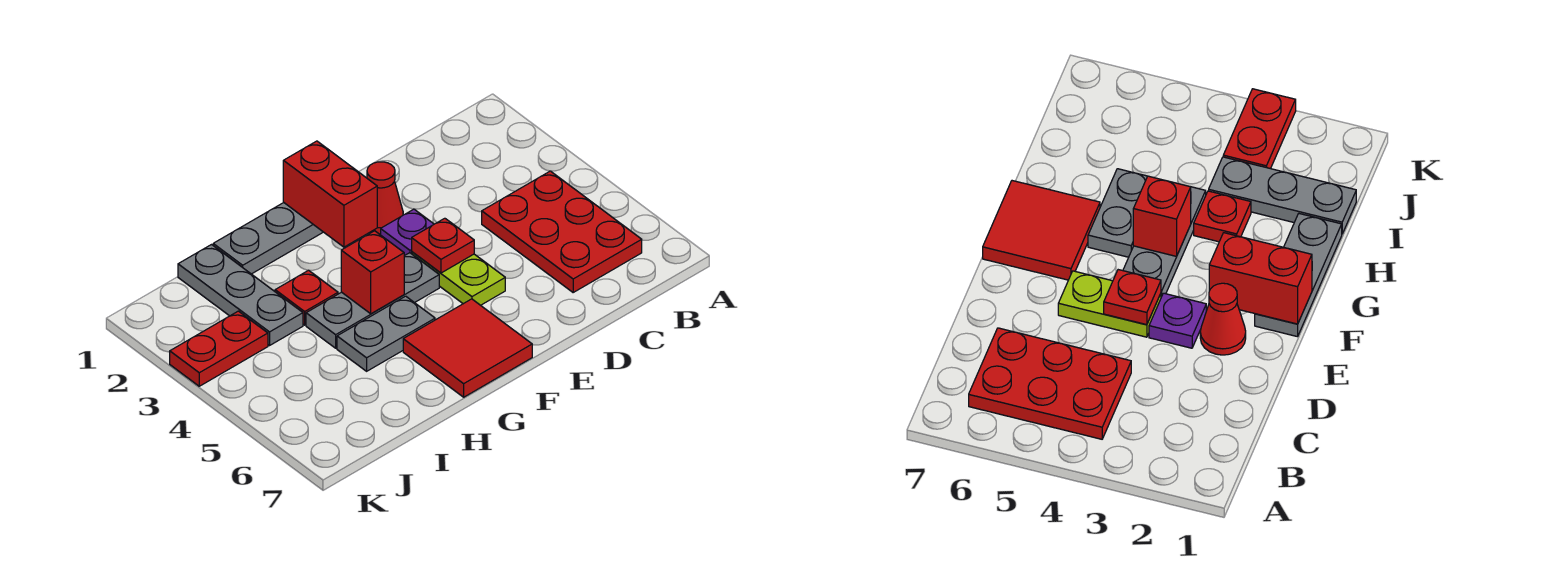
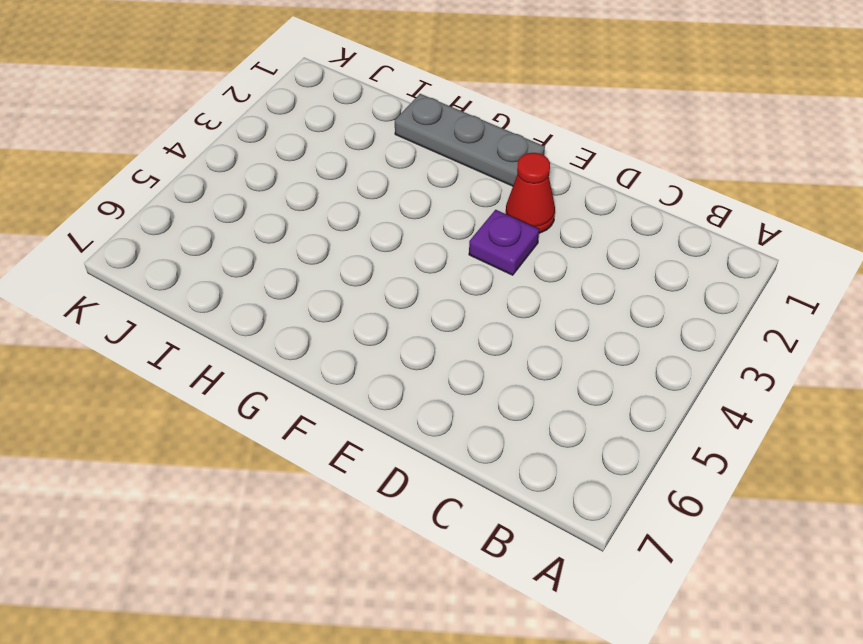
none -> red plate B4:C6 level 1
none -> lime plate E4:E5 level 1
none -> grey plate F4:H4 level 1

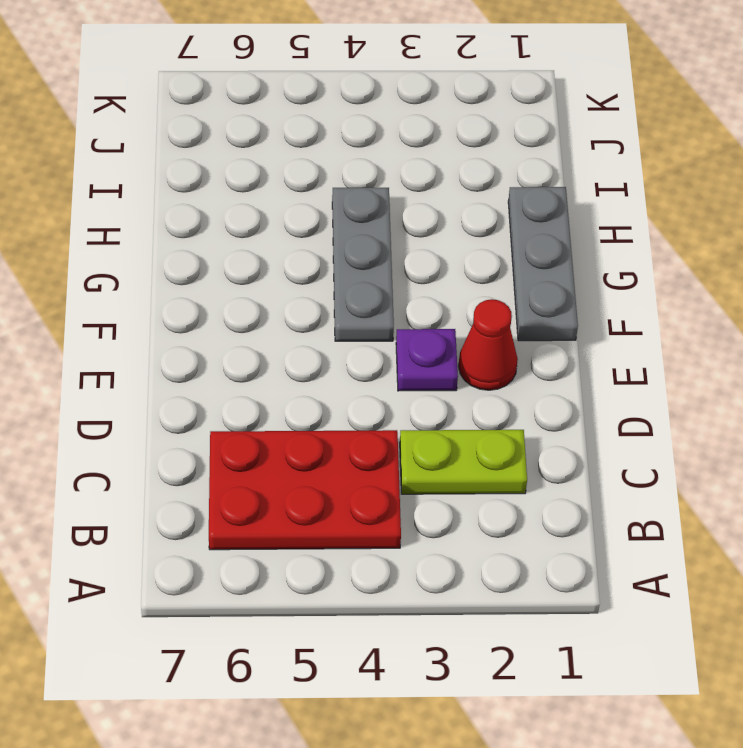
lime plate C2:C3 level 1 -> lime plate E4:E5 level 1
none -> red tile F6:G7 level 1
none -> grey plate G5:H5 level 1
none -> red plate H3 level 1

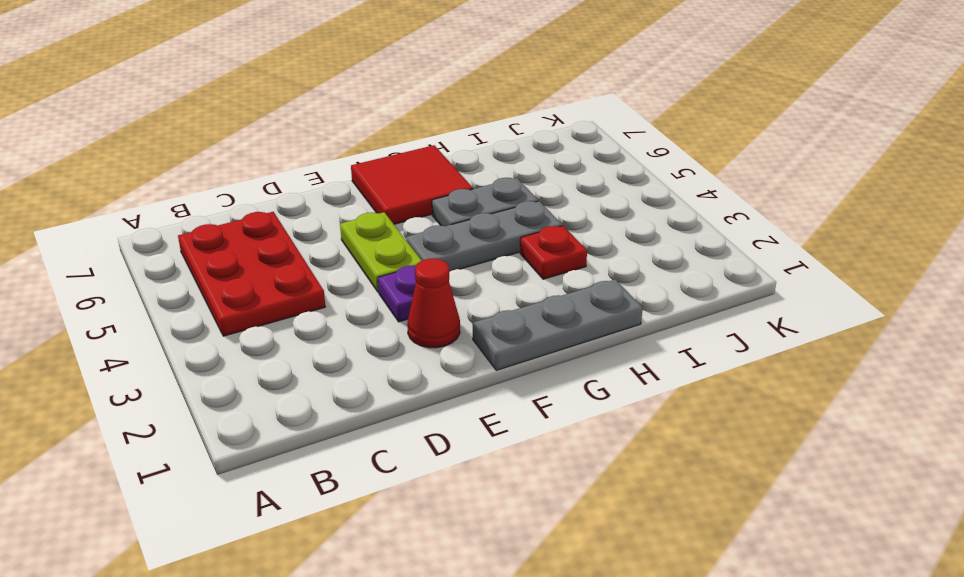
none -> grey plate I1:I3 level 1
none -> red plate J3:K3 level 1
none -> red plate E4 level 2

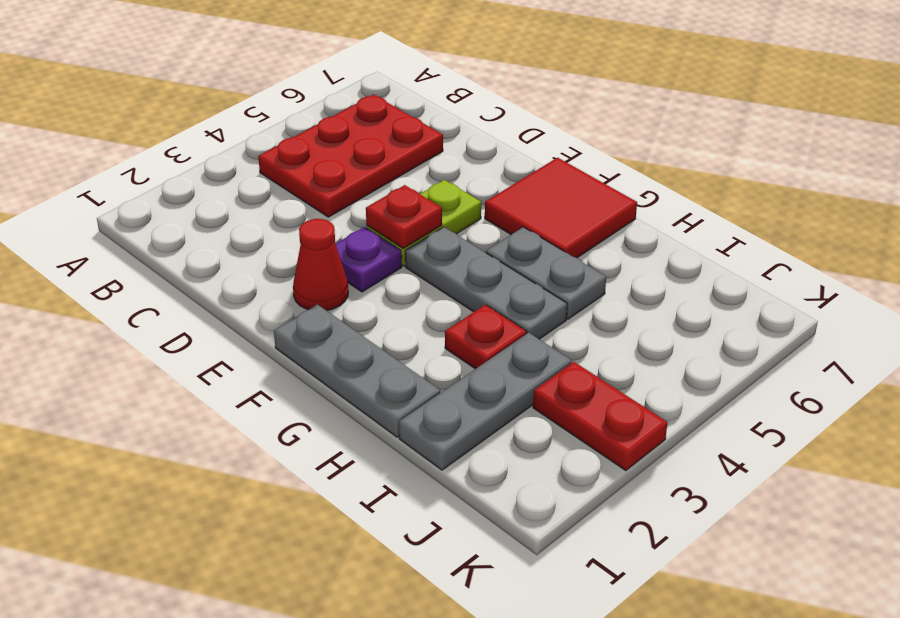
none -> red brick F1:F2 level 2
none -> red brick G4 level 2

